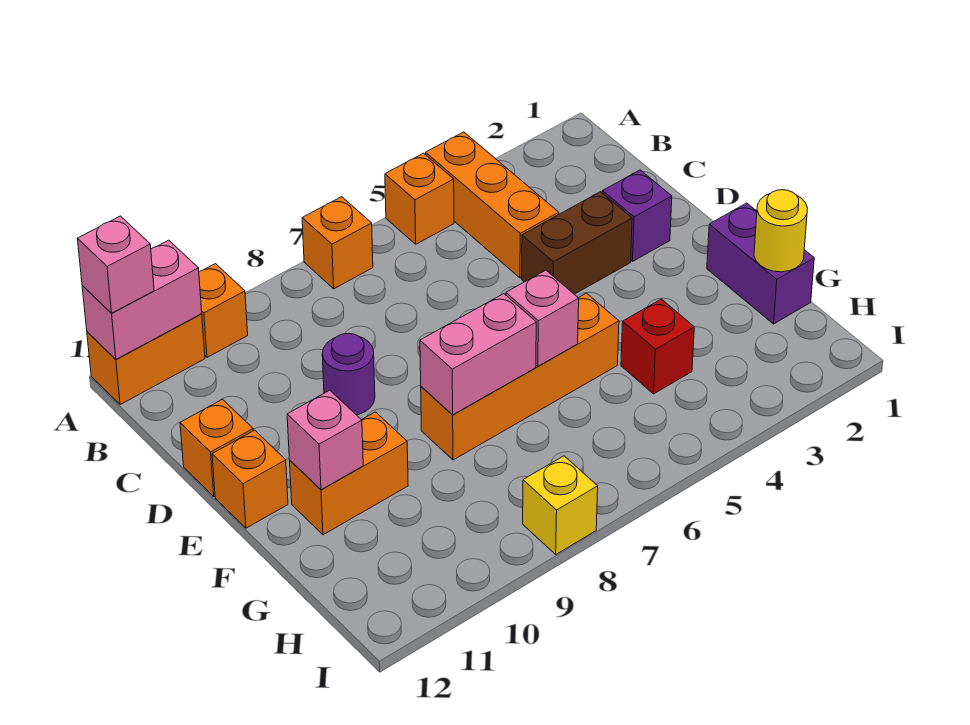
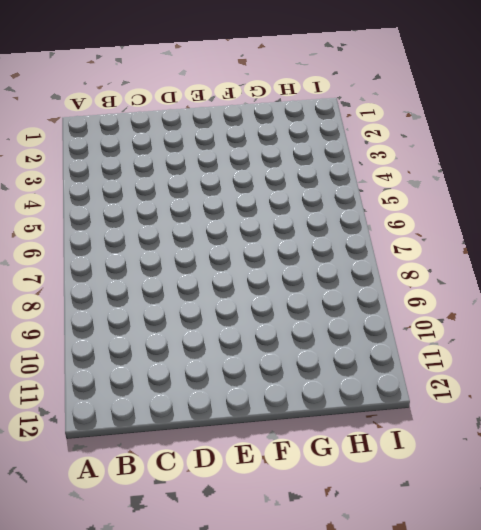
none -> orange brick A4:C4 level 1
none -> orange brick A5 level 1
none -> orange brick A7 level 1

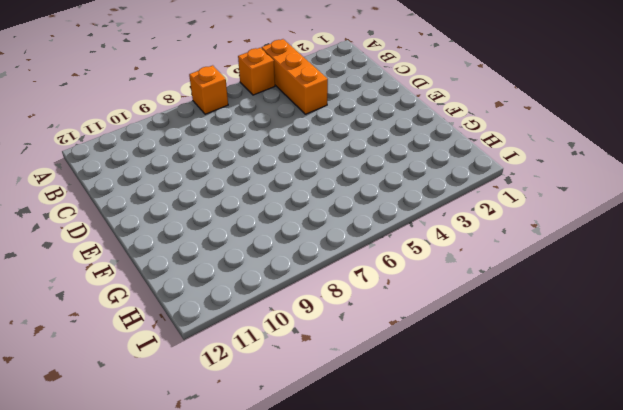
none -> orange brick A10 level 1
none -> orange brick A11:A12 level 1
none -> purple brick D2 level 1

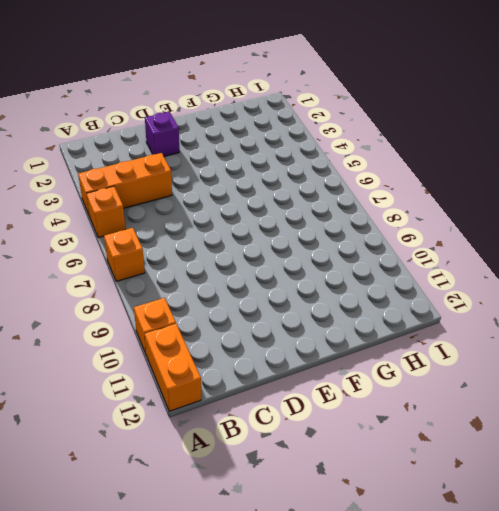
none -> brown brick D3:D4 level 1
none -> purple round brick D9 level 1
none -> orange brick D12 level 1

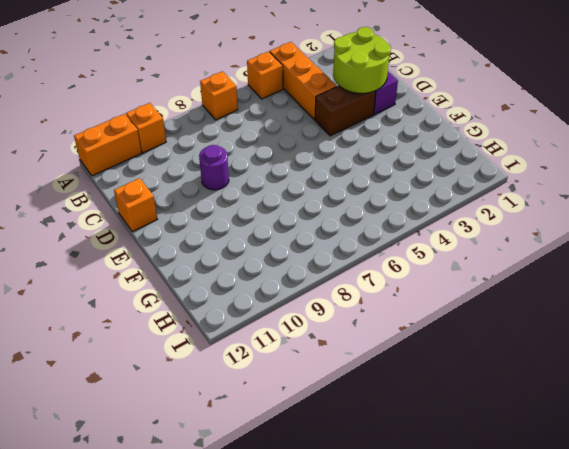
lime round brick C2:D3 level 2 -> none
none -> orange brick E12 level 1
none -> purple brick F1:G1 level 1
none -> orange brick F5:F8 level 1

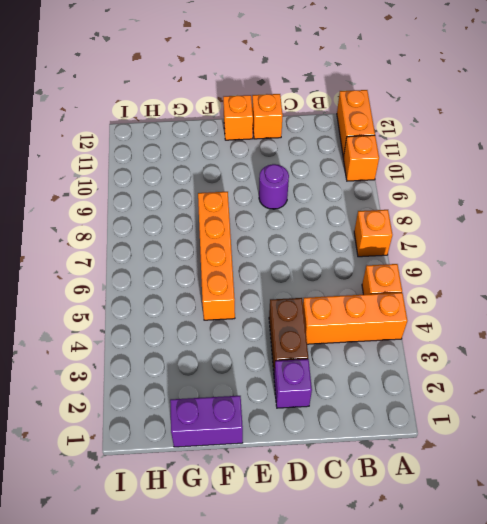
none -> orange brick F10:F11 level 1
none -> red brick G4 level 1
none -> yellow brick I8 level 1

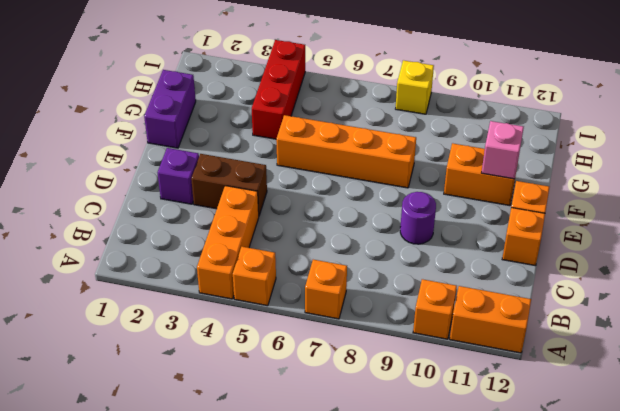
red brick G4:I4 level 1 -> red brick G4 level 1
none -> pink brick A11:A12 level 2
none -> pink brick F6 level 2
none -> pink brick F7:F8 level 2

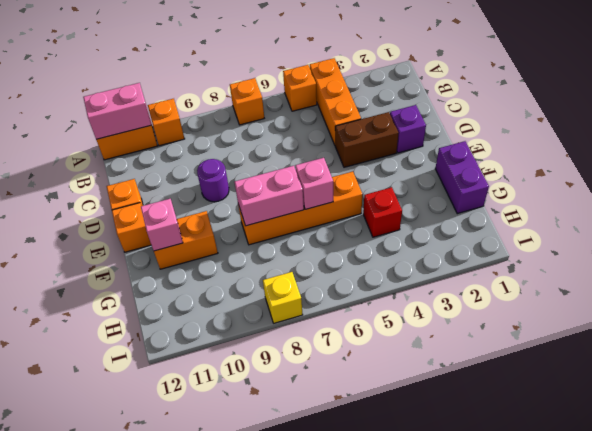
none -> yellow round brick G1 level 2
none -> pink brick A12 level 3

